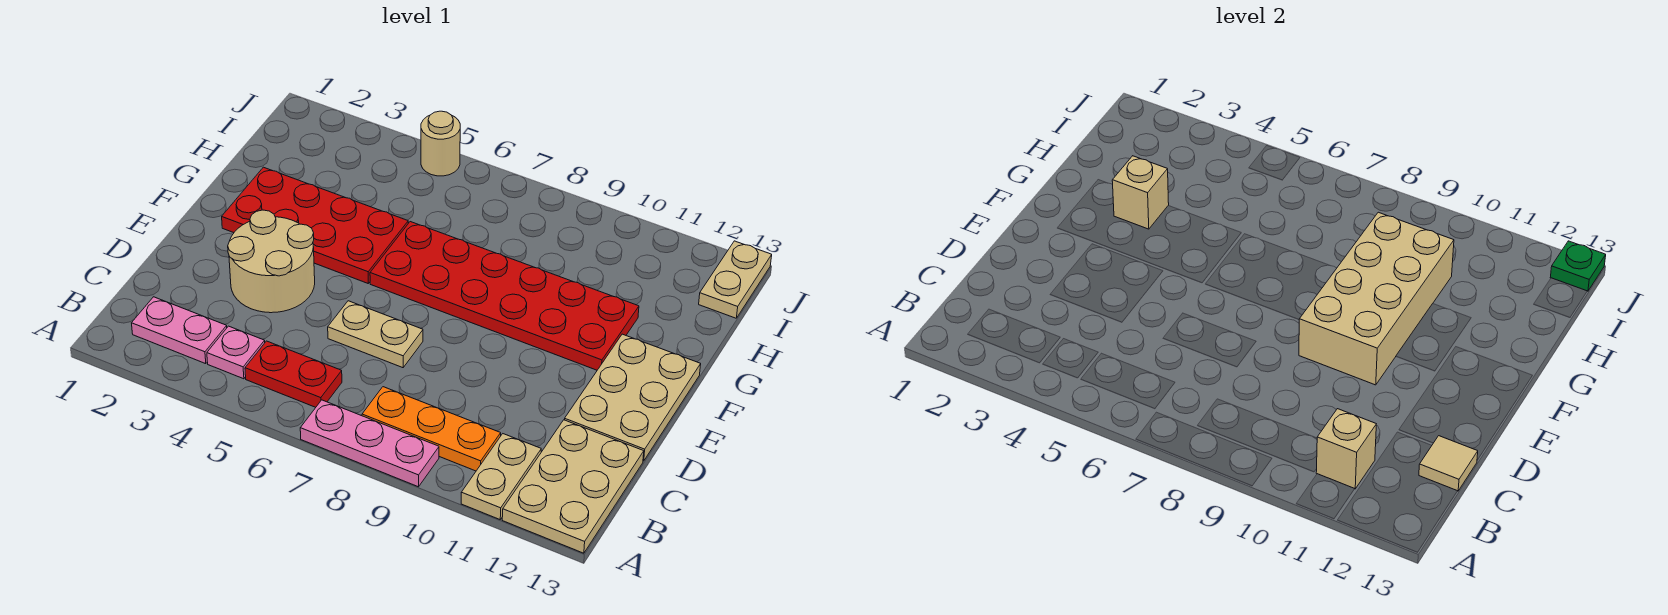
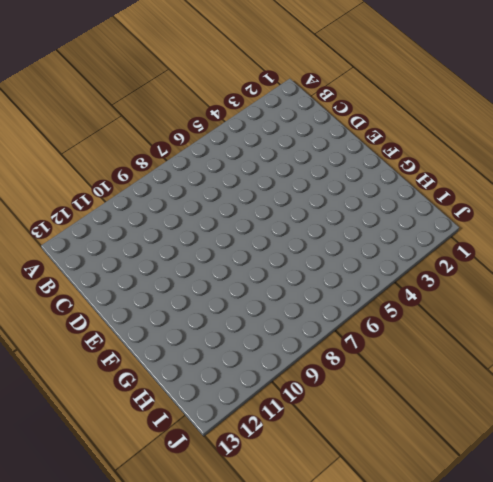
none -> pink plate A7:A9 level 1
none -> tan plate A11:B11 level 1
none -> tan plate A12:C13 level 1

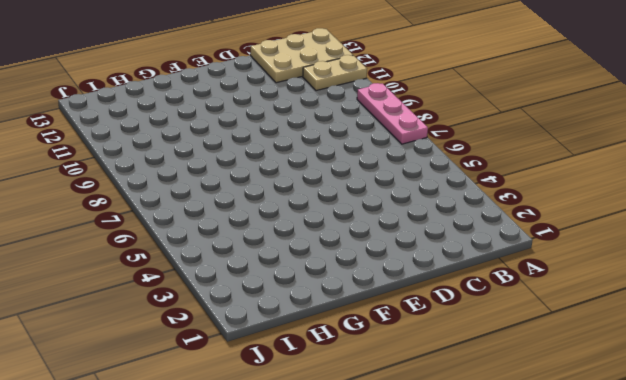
none -> pink plate B2:B3 level 1
none -> pink plate B4 level 1
none -> red plate B5:B6 level 1

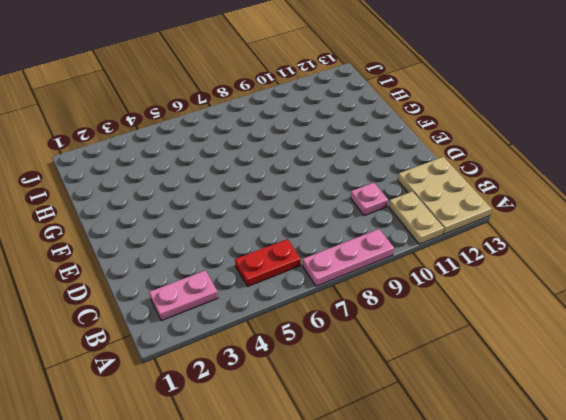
pink plate C10 level 1 -> pink plate B4 level 1
none -> orange plate B8:B10 level 1
none -> tan round brick D3:E4 level 1
none -> tan plate D6:D7 level 1

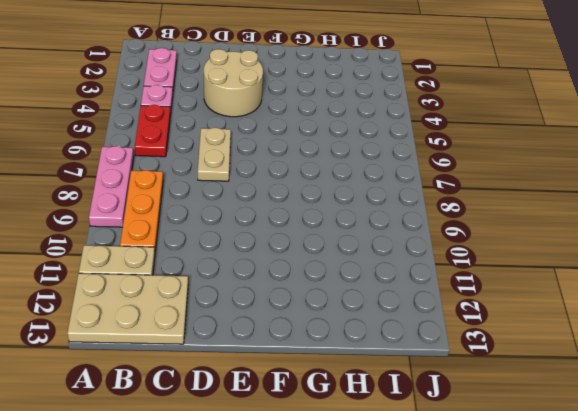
none -> tan plate D12:F13 level 1
none -> red plate F2:G5 level 1
none -> red plate F6:G11 level 1

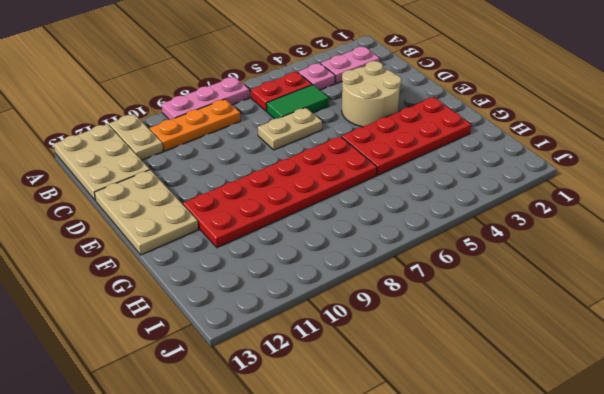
green tile C5:C6 level 1 -> none
none -> tan plate I13:J13 level 1
none -> tan round brick J5 level 1
none -> tan brick B11 level 2

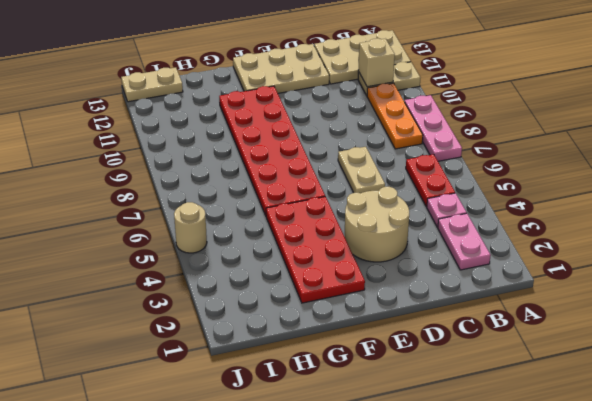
none -> tan tile C13 level 2
none -> tan brick E9:H10 level 2
none -> tan brick G3 level 2

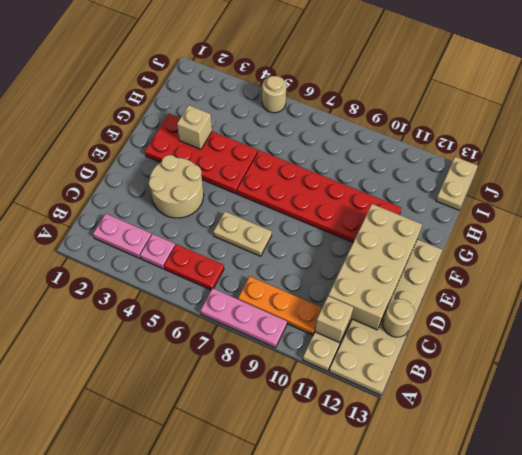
tan brick C11:F12 level 2 -> tan brick E9:H10 level 2
tan round brick C13 level 2 -> tan tile C13 level 2
none -> green plate J13 level 2

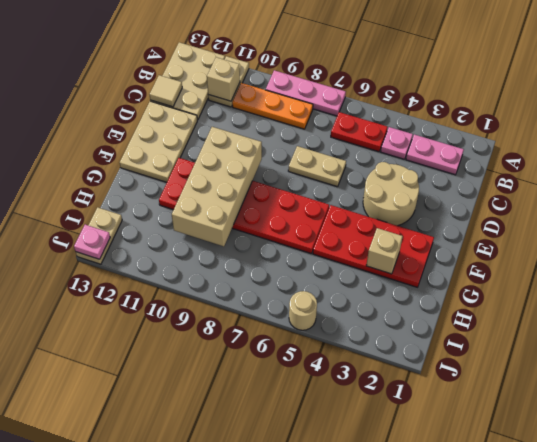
pink plate J13 level 2 -> green plate J13 level 2

